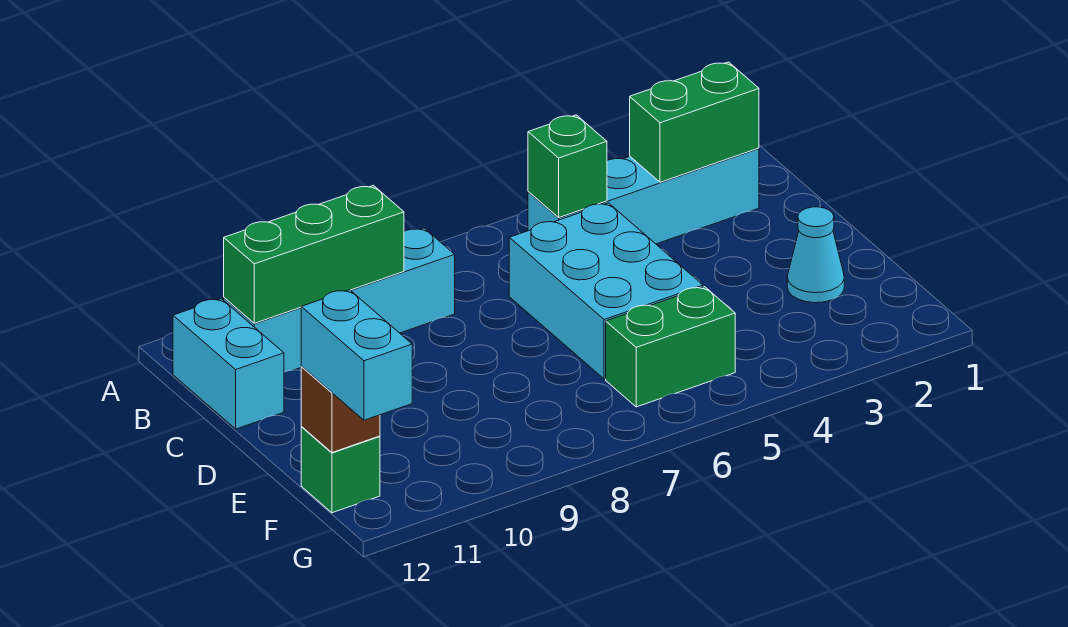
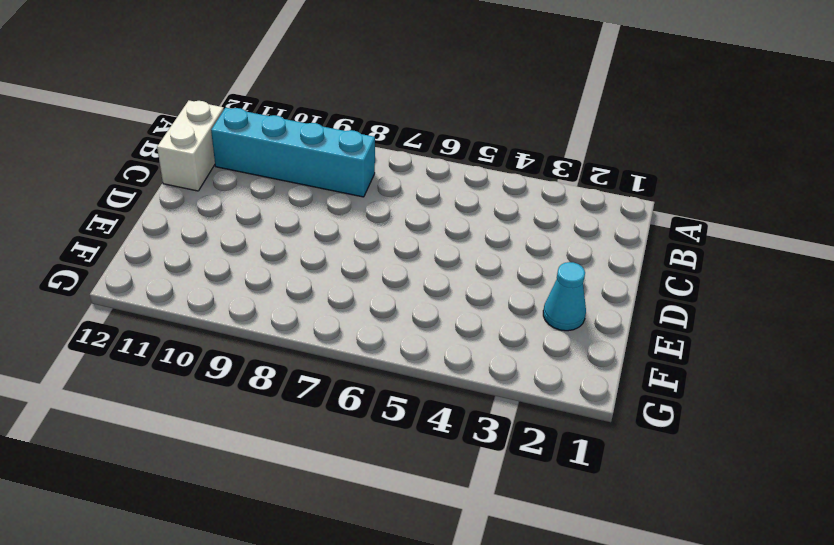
white brick B12:C12 level 1 -> cyan brick B12:C12 level 1
none -> cyan brick B2:B5 level 1
none -> cyan brick C5:E6 level 1
none -> green brick F5:F6 level 1

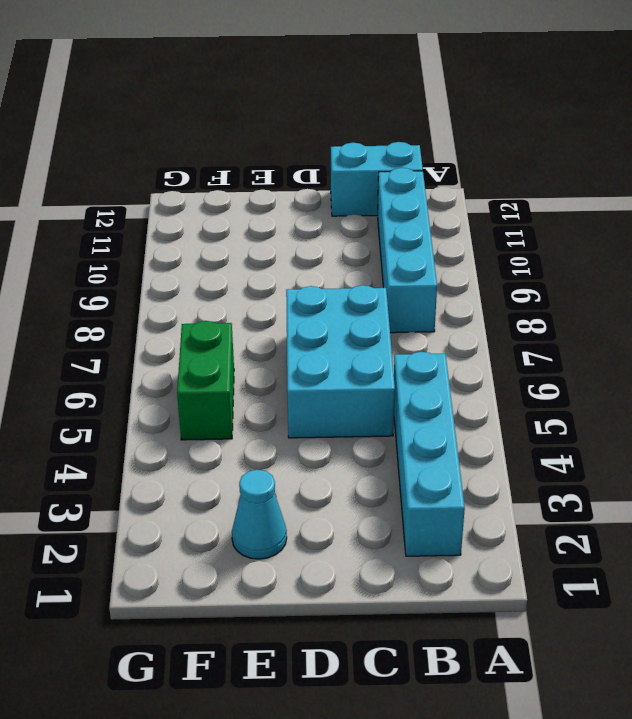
cyan brick C5:D7 level 1 -> cyan brick C5:E6 level 1
none -> green brick F12 level 1
none -> green brick B2:B3 level 2
none -> green brick B5 level 2

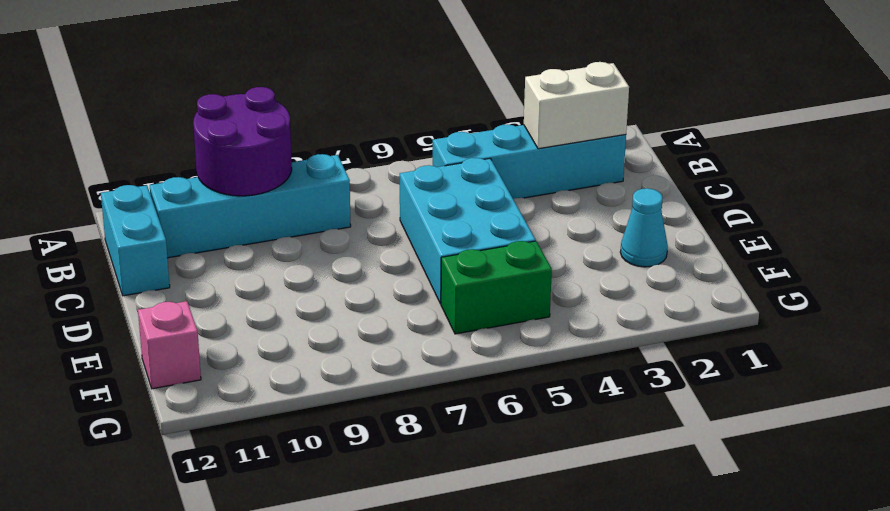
purple round brick A9:B10 level 2 -> green brick B9:B11 level 2
white brick B2:B3 level 2 -> green brick B2:B3 level 2
pink brick F12 level 1 -> green brick F12 level 1
none -> green brick B5 level 2
none -> brown brick F12 level 2
none -> cyan brick F12:G12 level 3

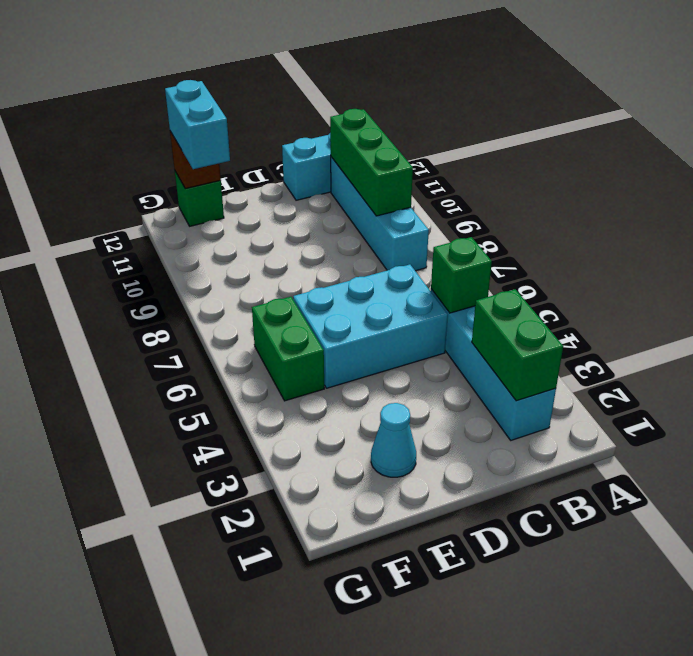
cyan brick F11:F12 level 3 -> cyan brick F12:G12 level 3

